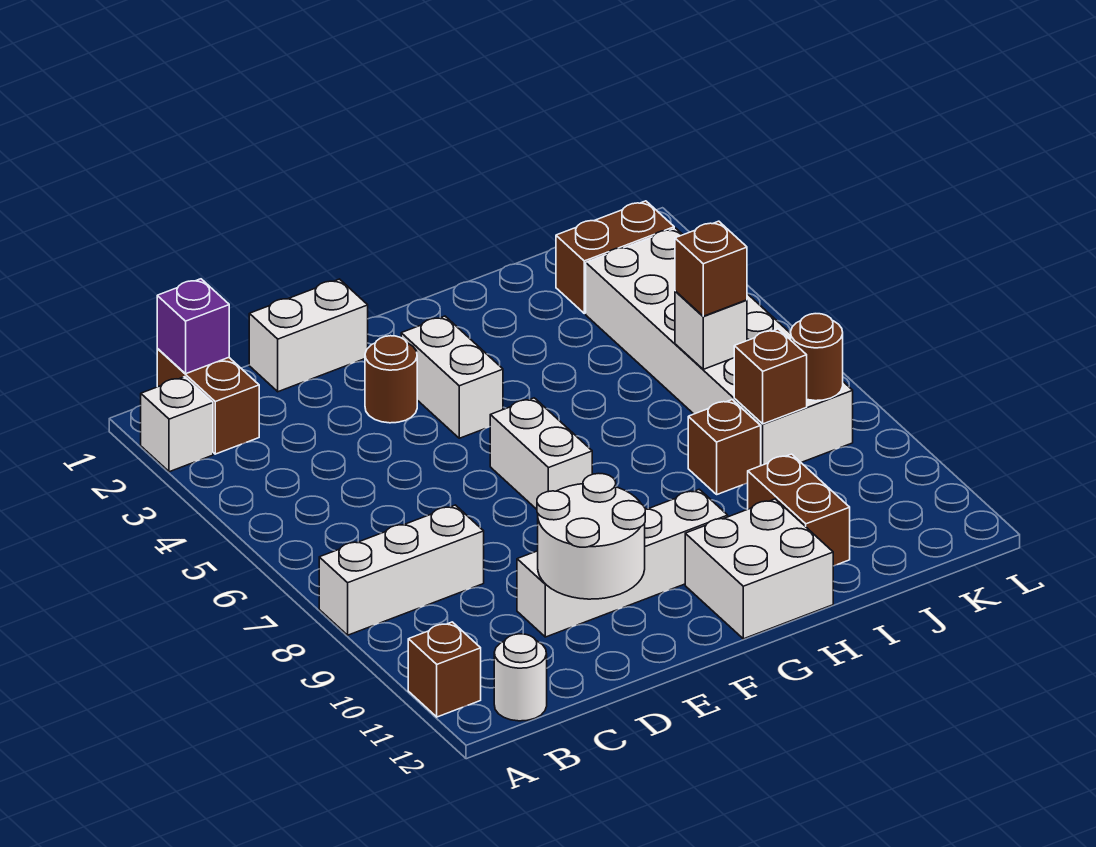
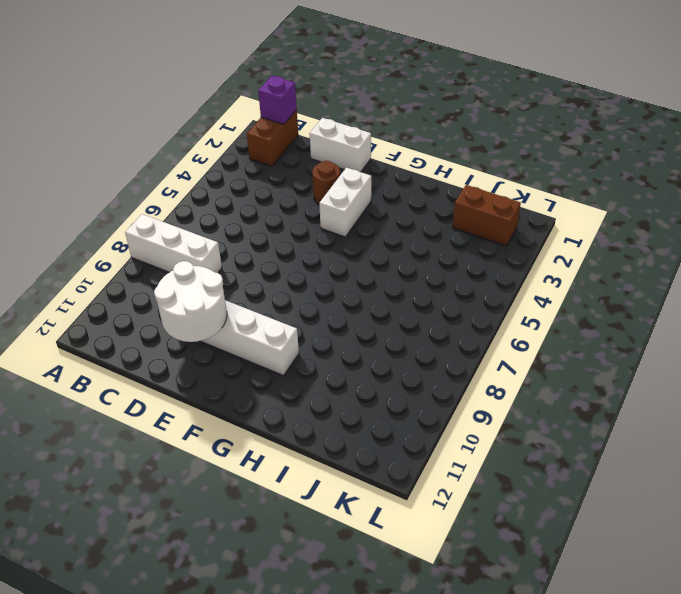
none -> white brick A2 level 1
none -> brown brick A11 level 1
none -> white round brick B12 level 1

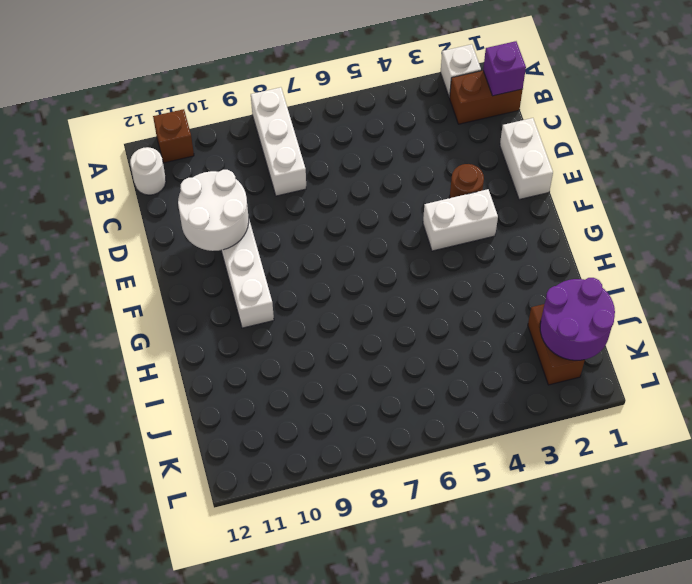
purple round brick J1:K2 level 2 -> none
none -> white brick F6:F7 level 1
none -> white brick G11:H12 level 1
none -> brown brick I8 level 1

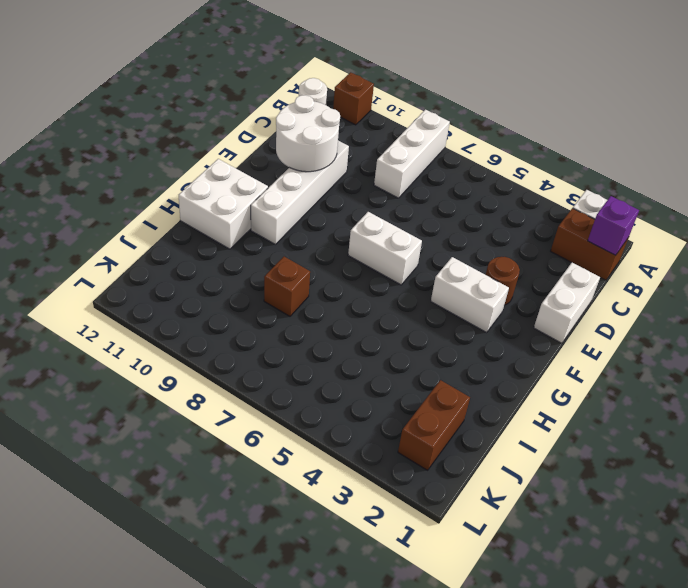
none -> brown brick I10:I11 level 1
none -> white brick J3:K8 level 1
none -> white brick J6 level 2

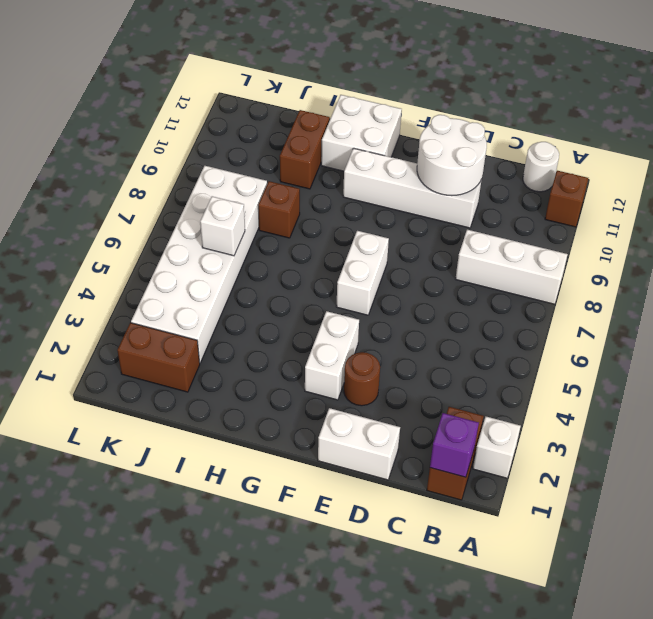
none -> brown brick J8 level 2
none -> brown round brick K8 level 2
none -> brown brick J6 level 3

